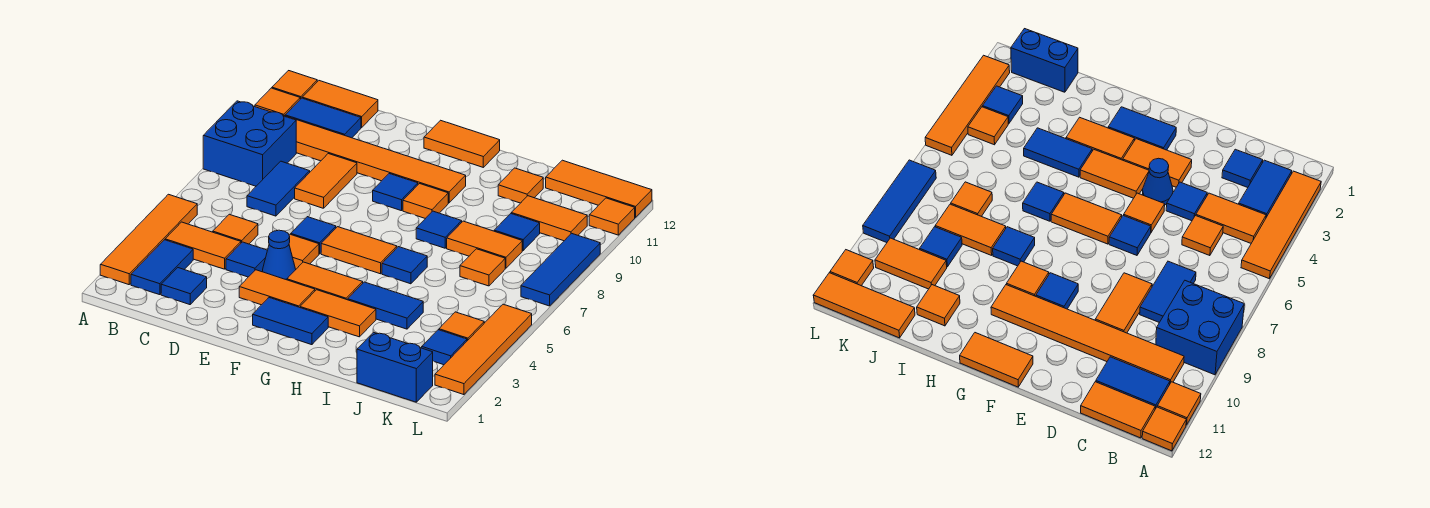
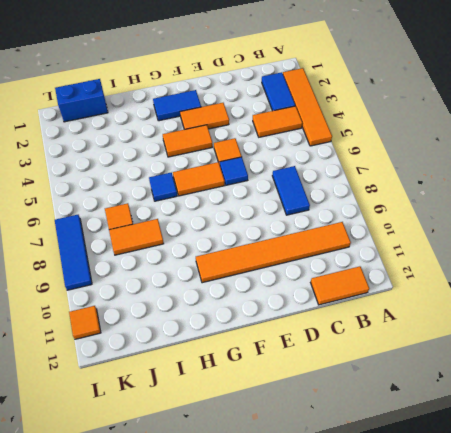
none -> blue brick A8:B9 level 1
none -> orange tile A11 level 1
none -> orange tile A12 level 1
none -> blue tile B11:C11 level 1

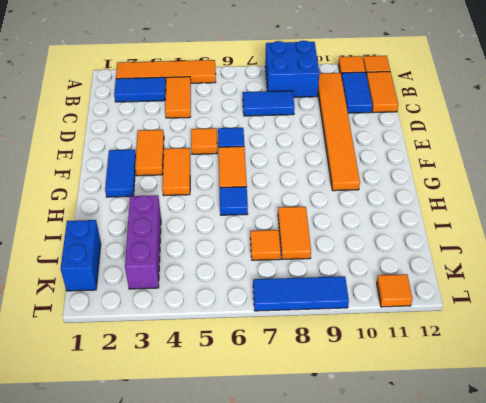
purple brick I3:K3 level 1 -> blue tile K3 level 1
none -> blue tile C2 level 1
none -> orange tile C5 level 1
none -> blue tile D4 level 1
none -> orange tile D8:D9 level 1

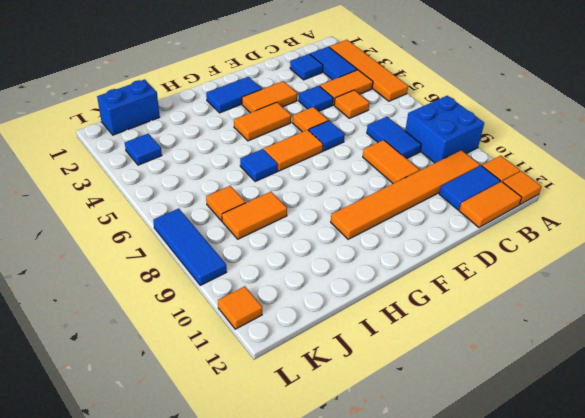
none -> blue cone E4 level 1
none -> blue tile F9 level 1
none -> orange tile F12:G12 level 1
none -> orange tile G3:H3 level 1

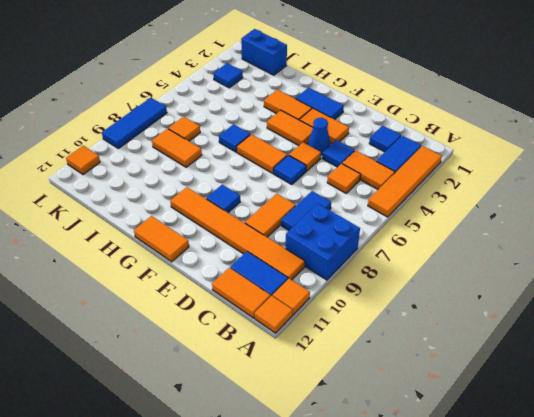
none -> orange tile G9 level 1
none -> blue tile H4:I4 level 1
none -> blue tile H8 level 1
none -> orange tile I11 level 1

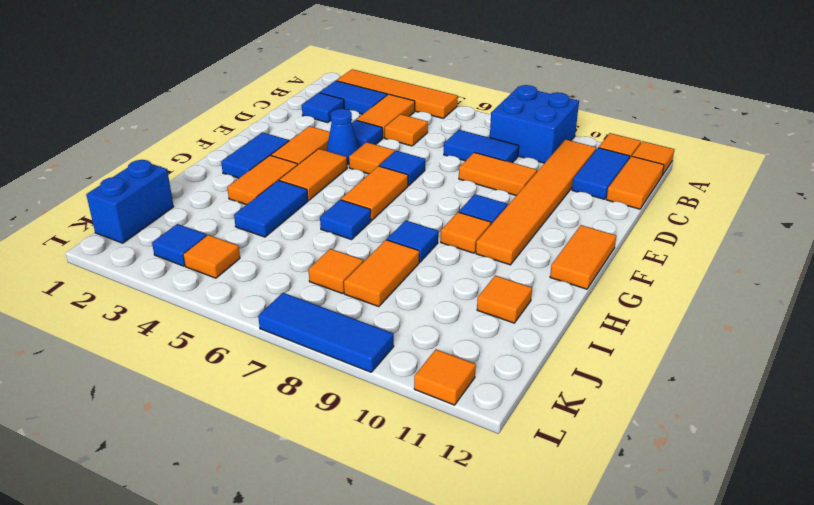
none -> blue tile J9 level 1
none -> orange tile J10:K10 level 1
none -> orange tile J12:L12 level 1
none -> orange tile L2:L5 level 1

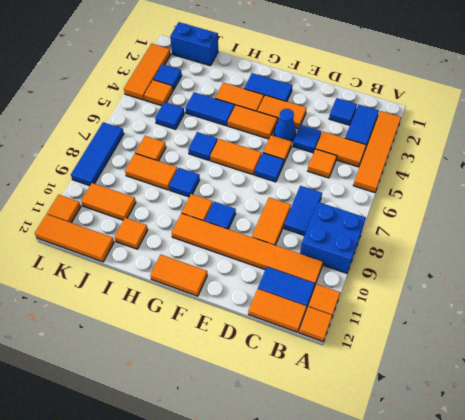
blue tile J5 level 1 -> blue tile J9 level 1
orange tile L2:L4 level 1 -> orange tile L2:L5 level 1

